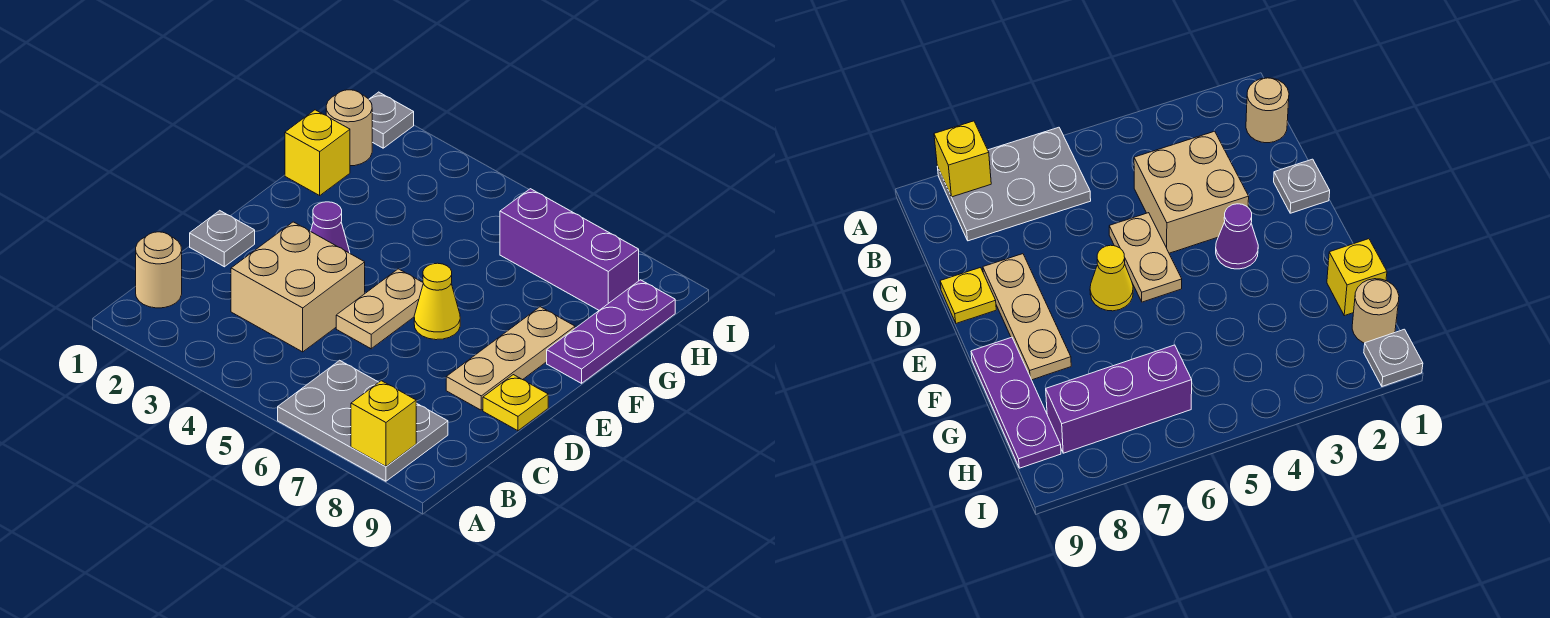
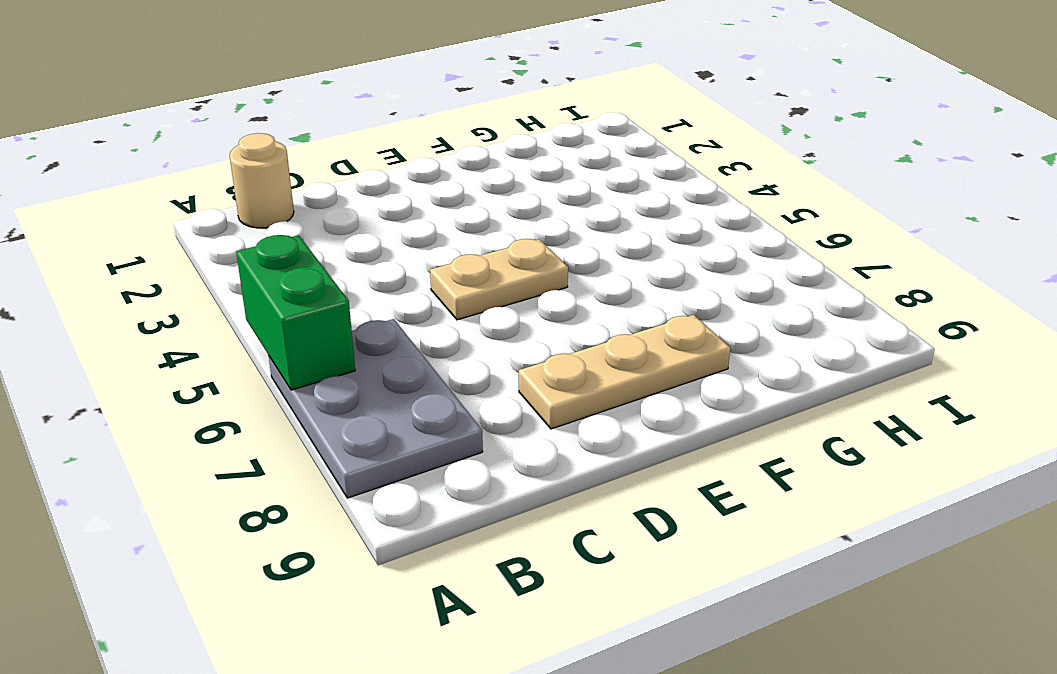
green brick A5:A6 level 2 -> none
none -> tan brick C3:D4 level 1
none -> grey plate D1 level 1
none -> yellow plate D9 level 1

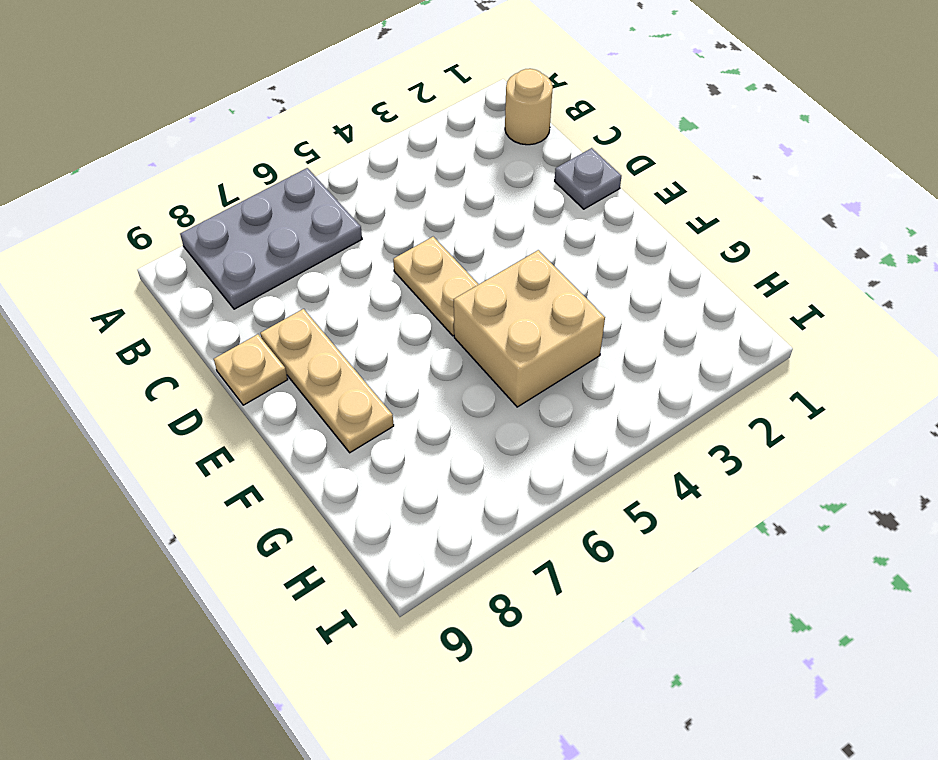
tan plate D9 level 1 -> yellow plate D9 level 1
tan brick F4:G5 level 1 -> tan brick C3:D4 level 1
none -> purple cone E3 level 1
none -> yellow cone E6 level 1
none -> purple plate F9:H9 level 1

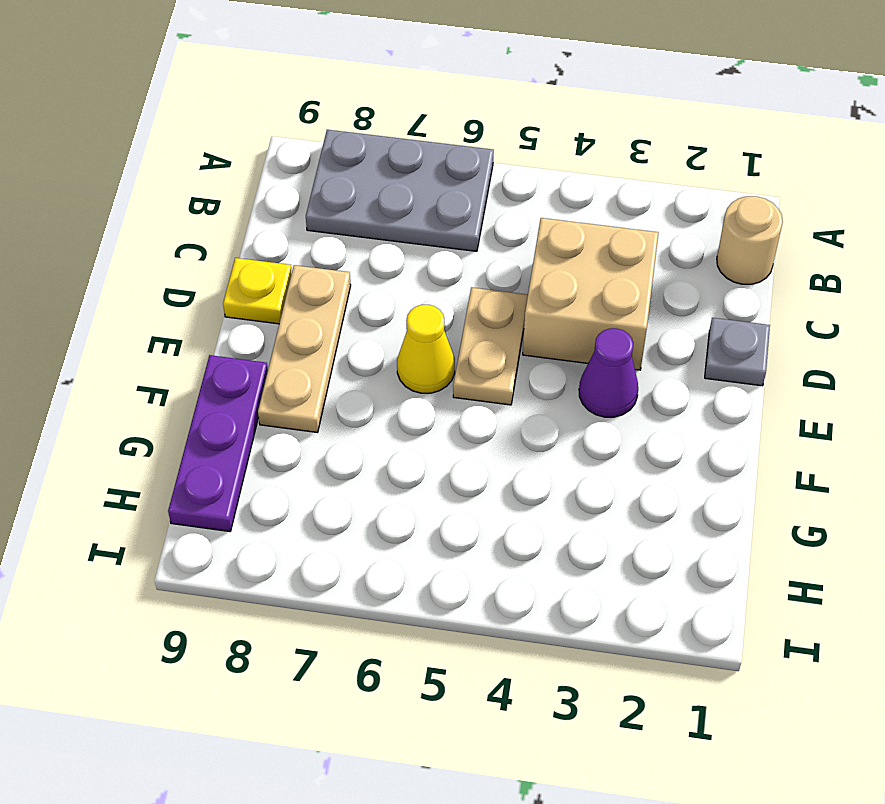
none -> yellow brick G1 level 1
none -> tan round brick H1 level 1
none -> purple brick H6:H8 level 1

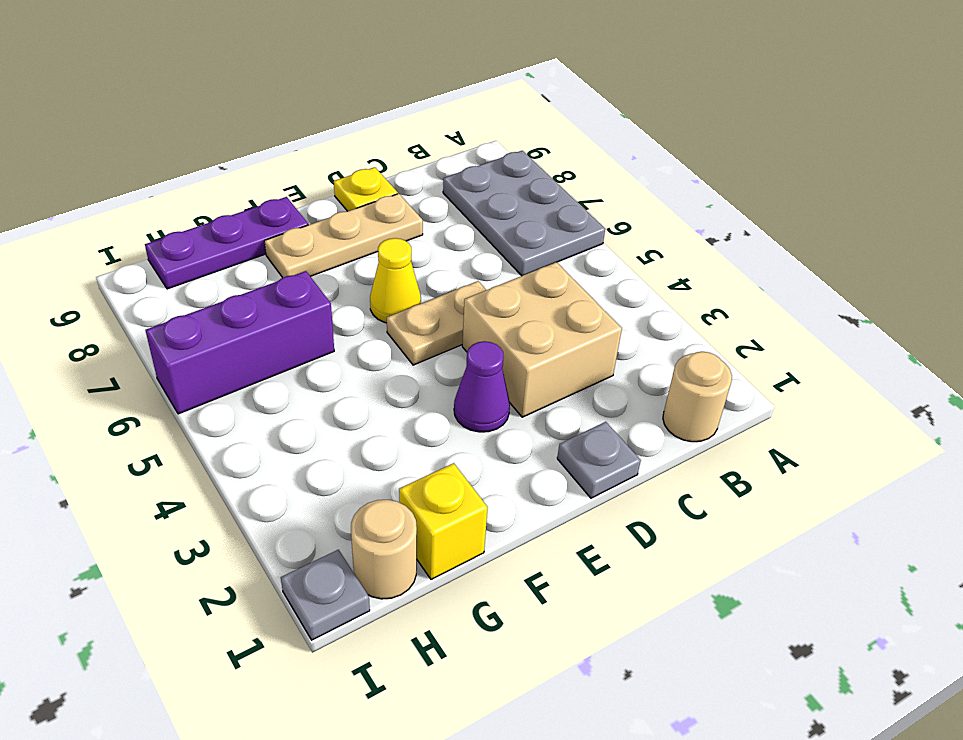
purple brick G6:I6 level 1 -> purple brick H6:H8 level 1
none -> yellow brick A8 level 2

